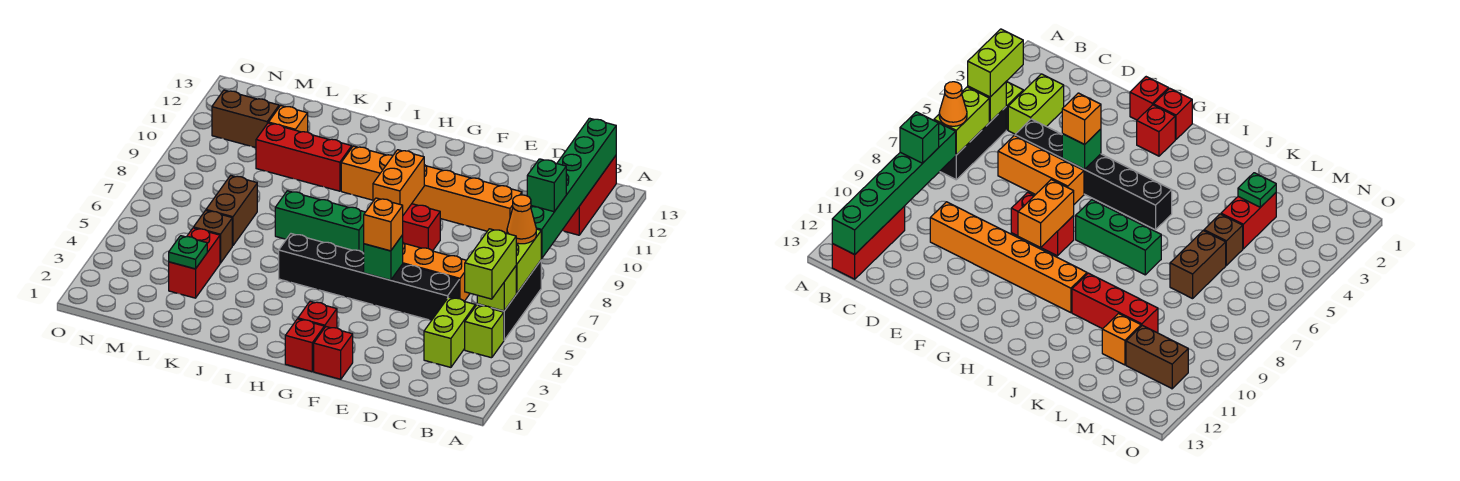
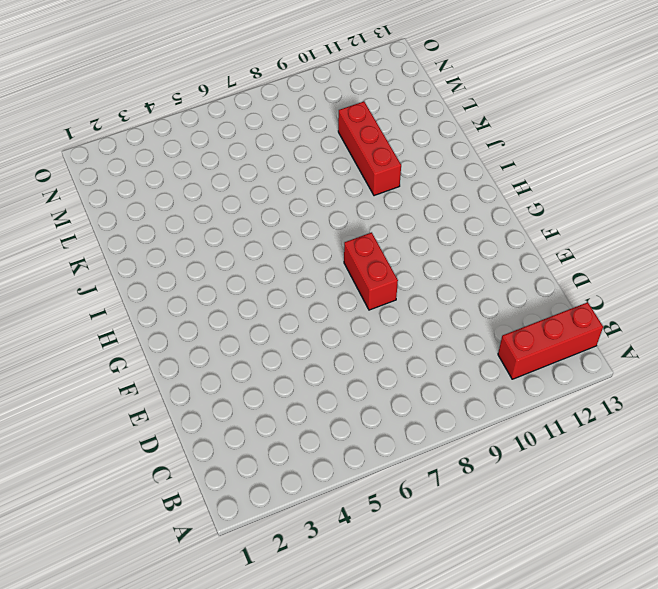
none -> lime brick B4 level 1
none -> black brick B5:B7 level 1
none -> lime brick C3:C4 level 1

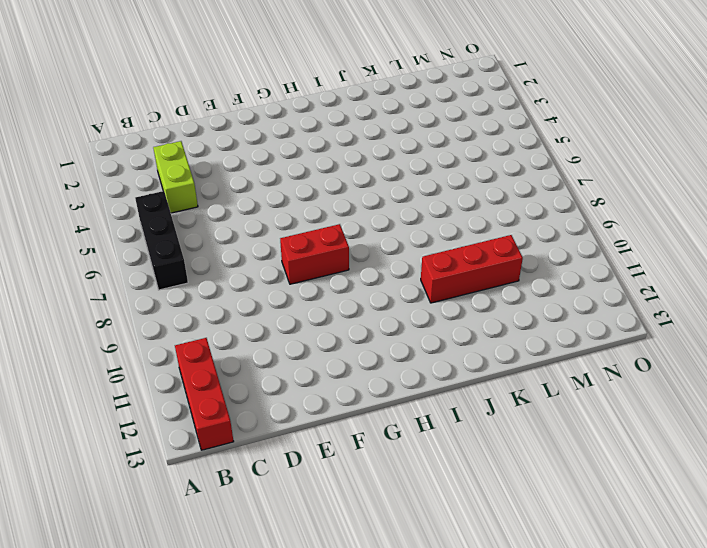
none -> lime brick B4 level 1
none -> black brick D5:I5 level 1
none -> orange brick D6:F6 level 1

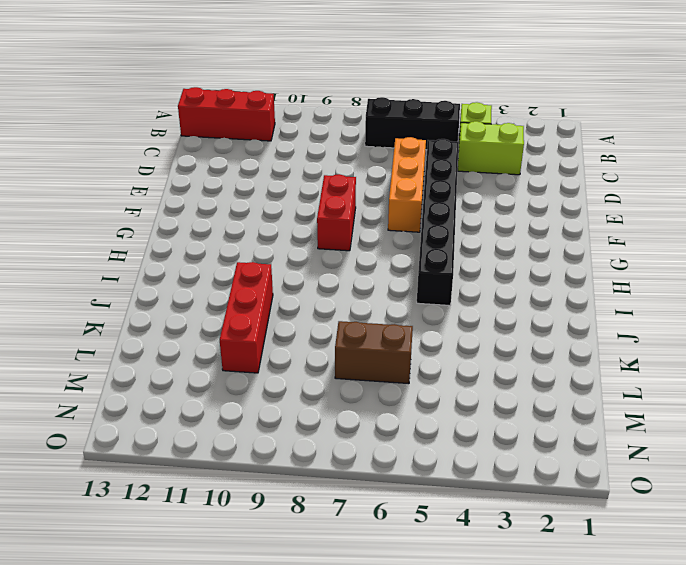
none -> orange brick D10:I10 level 1
none -> red brick F1 level 1
none -> red brick G1 level 1

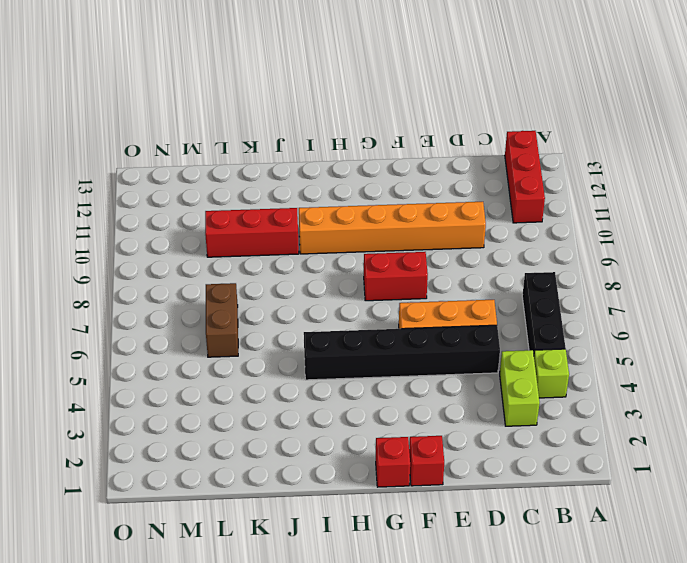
none -> red brick G2 level 1
none -> green brick H7:J7 level 1
none -> red brick L3:L4 level 1

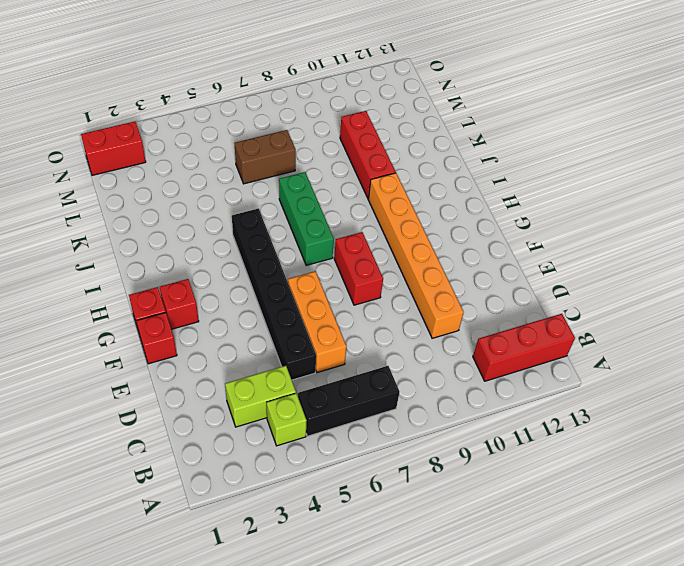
red brick N1:N2 level 1 -> red brick L3:L4 level 1
none -> brown brick L5 level 1
none -> orange brick L11 level 1
none -> brown brick M11:N11 level 1

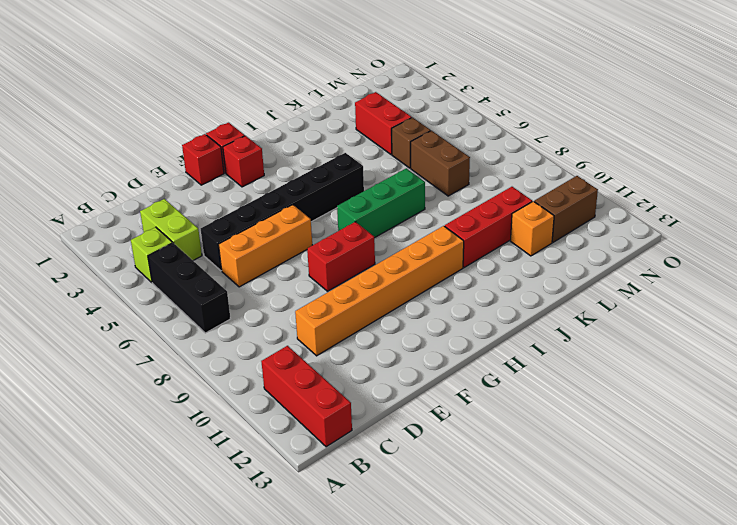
none -> lime brick B5 level 2
none -> lime brick B6:B7 level 2
none -> green brick B8:B13 level 2

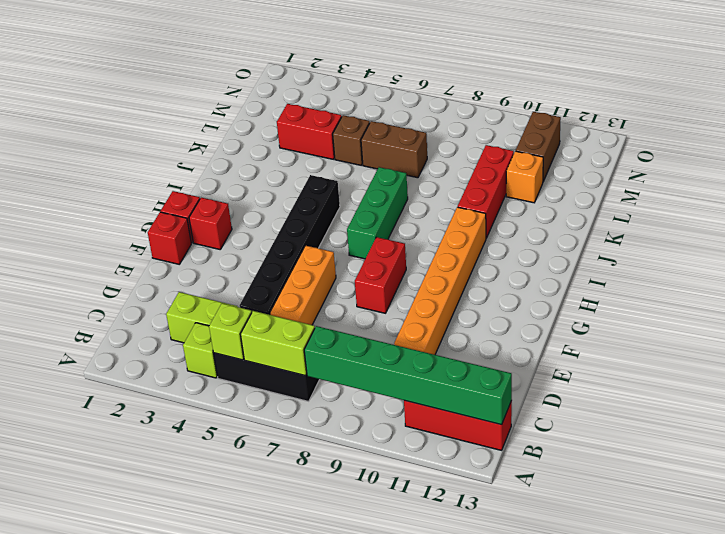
none -> green brick F5 level 2
none -> orange brick G8:G9 level 2
none -> green plate L3 level 2

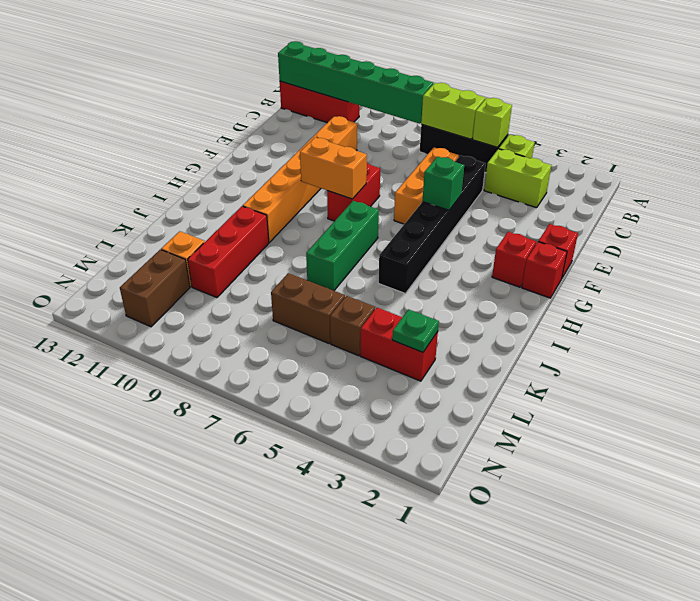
none -> lime brick B4:B5 level 3
none -> orange cone B7 level 3
none -> green brick B9 level 3

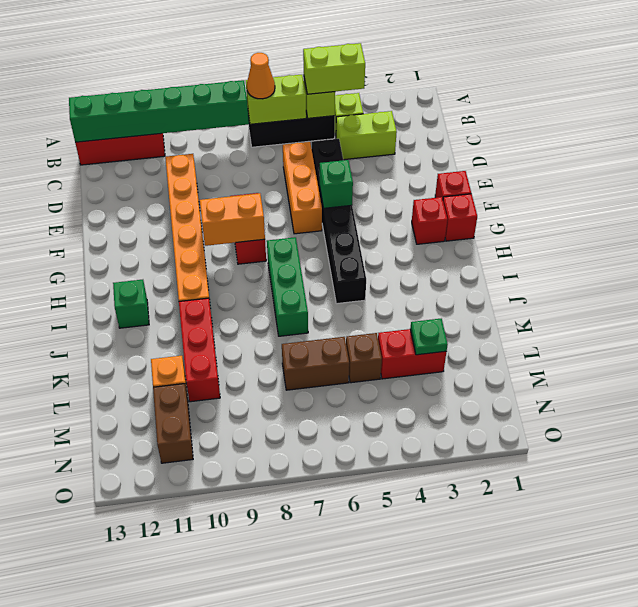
green brick I12 level 1 -> green brick B9 level 3
none -> orange brick F5 level 3

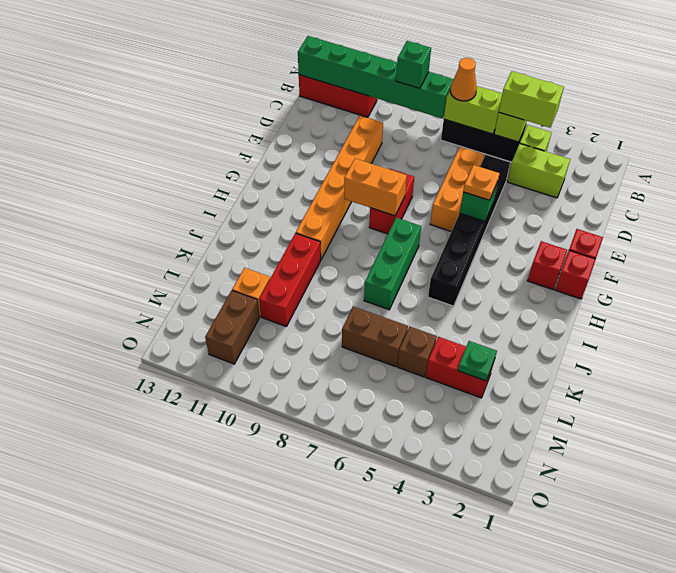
orange plate F5 level 3 -> orange brick F5 level 3

